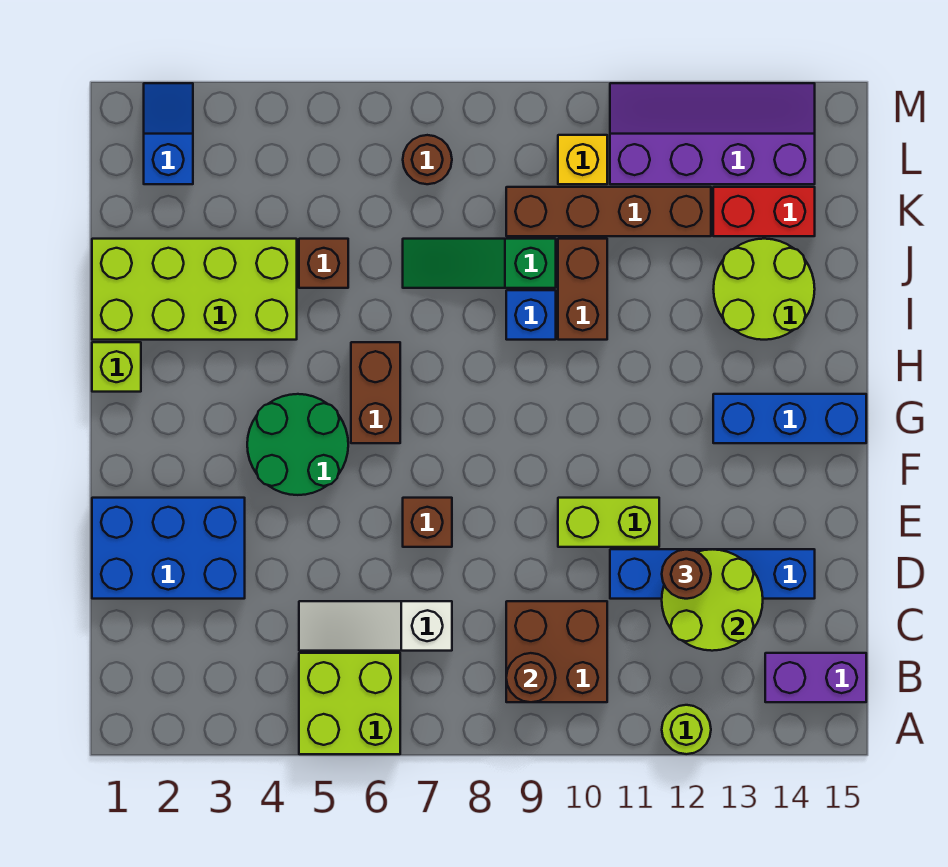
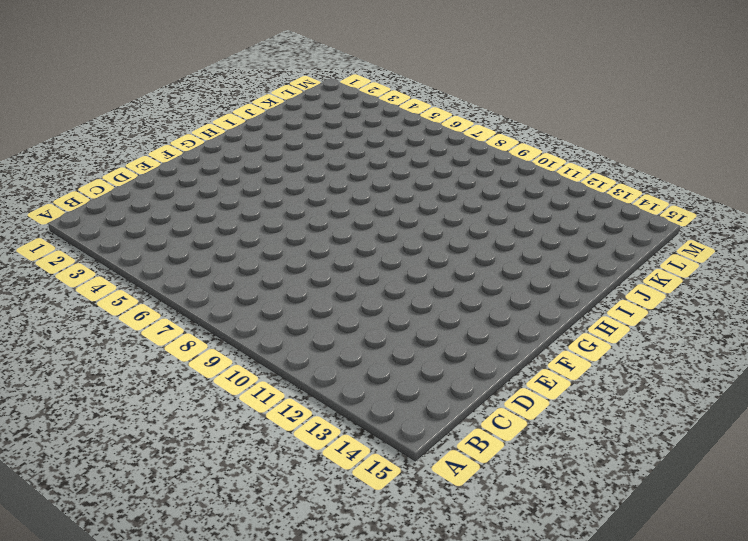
none -> lime brick A5:B6 level 1
none -> lime round brick A12 level 1
none -> brown brick B9:C10 level 1

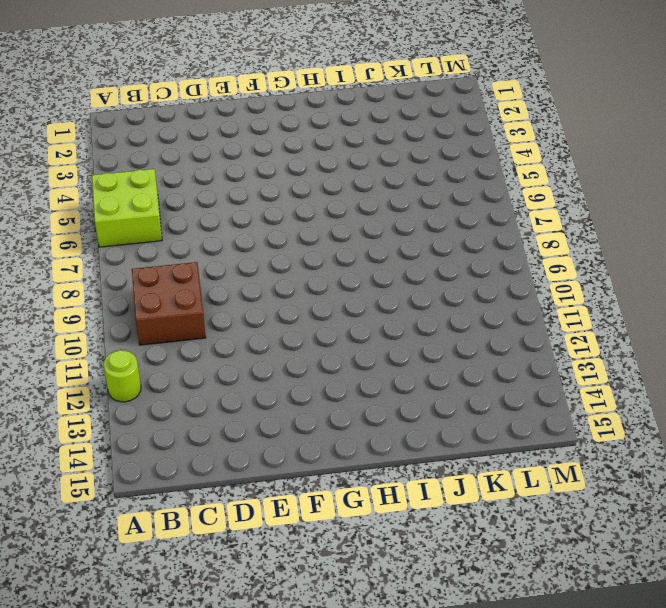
none -> purple brick B14:B15 level 1
none -> white slope C5:C7 level 1 top 7
none -> blue brick D1:E3 level 1

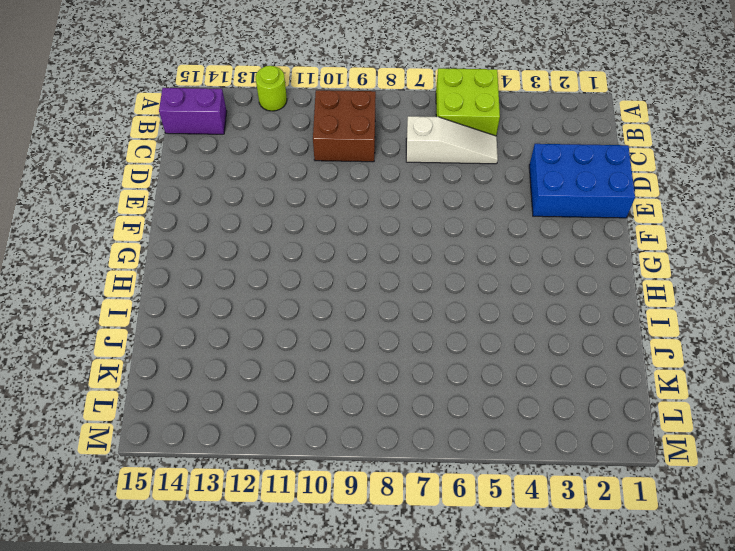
none -> blue brick D11:D14 level 1
none -> brown brick E7 level 1
none -> lime brick E10:E11 level 1

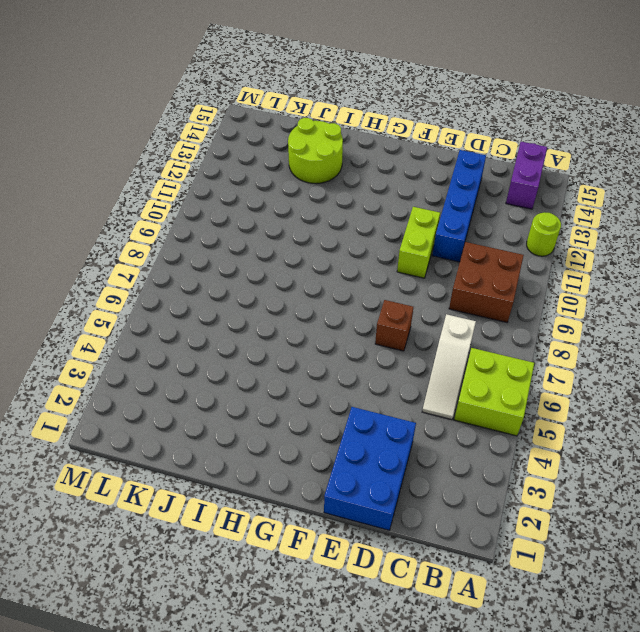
none -> green round brick F4:G5 level 1
none -> brown brick G6:H6 level 1
none -> blue brick G13:G15 level 1

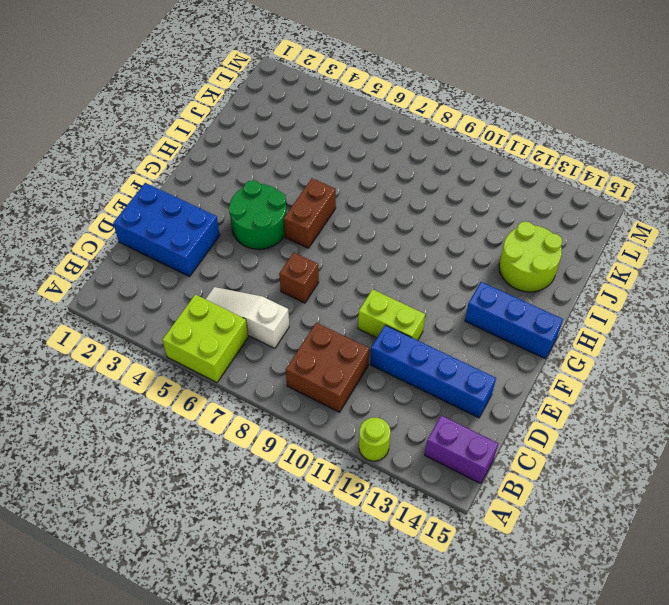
none -> lime brick H1 level 1
none -> lime brick I1:J4 level 1
none -> blue brick I9 level 1

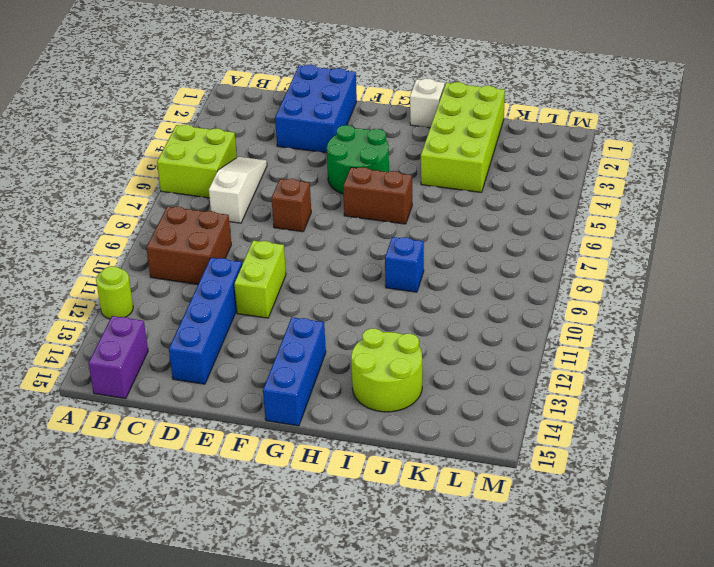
white brick H1 level 1 -> lime brick H1 level 1
none -> brown brick I10:J10 level 1
none -> brown brick J5 level 1
none -> green slope J7:J9 level 1 top 9

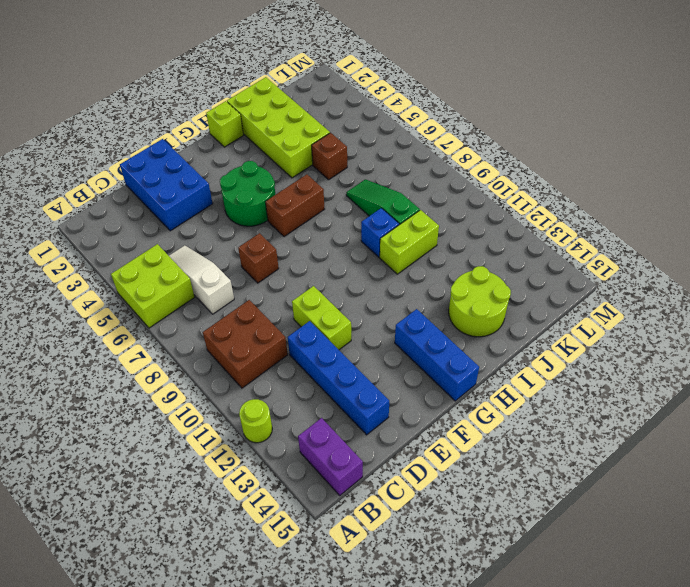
lime brick I10:J10 level 1 -> brown brick I10:J10 level 1
none -> brown brick K9:K12 level 1
none -> red brick K13:K14 level 1
none -> blue slope L2:M2 level 1 top L

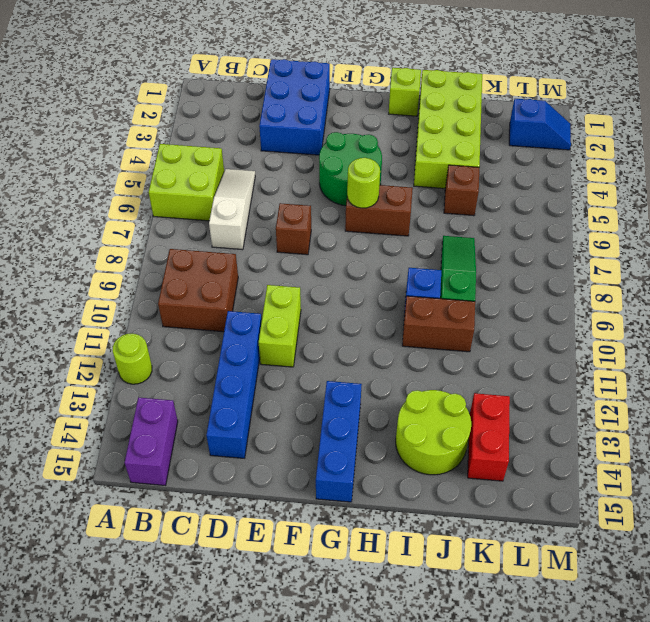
lime round brick G6 level 2 -> none
none -> brown brick K9:K12 level 1
none -> brown round brick L7 level 1
none -> yellow brick L10 level 1

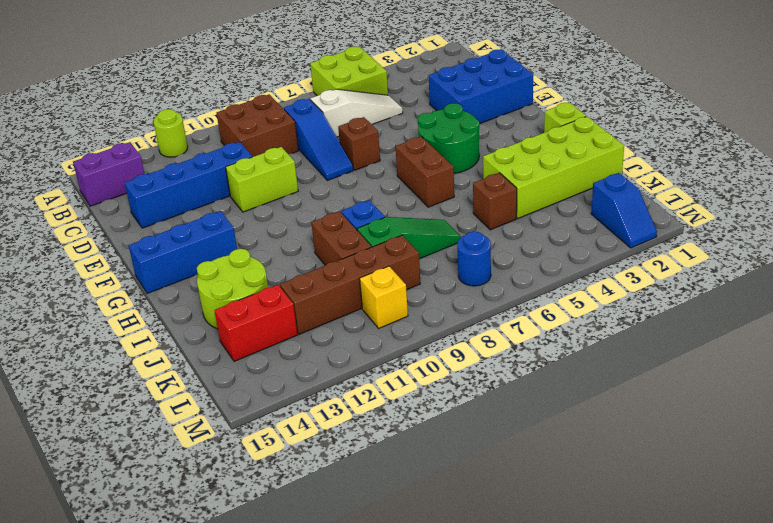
blue slope C8:E8 level 1 top C -> none
blue round brick L7 level 1 -> brown round brick L7 level 1
none -> purple slope L11:M14 level 1 top L
none -> brown round brick B9 level 2
none -> lime round brick C12:D13 level 2

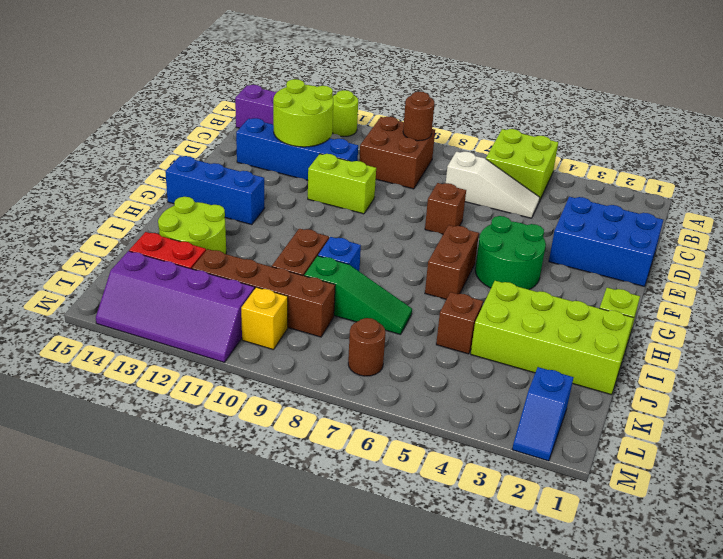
none -> brown round brick D12 level 3

